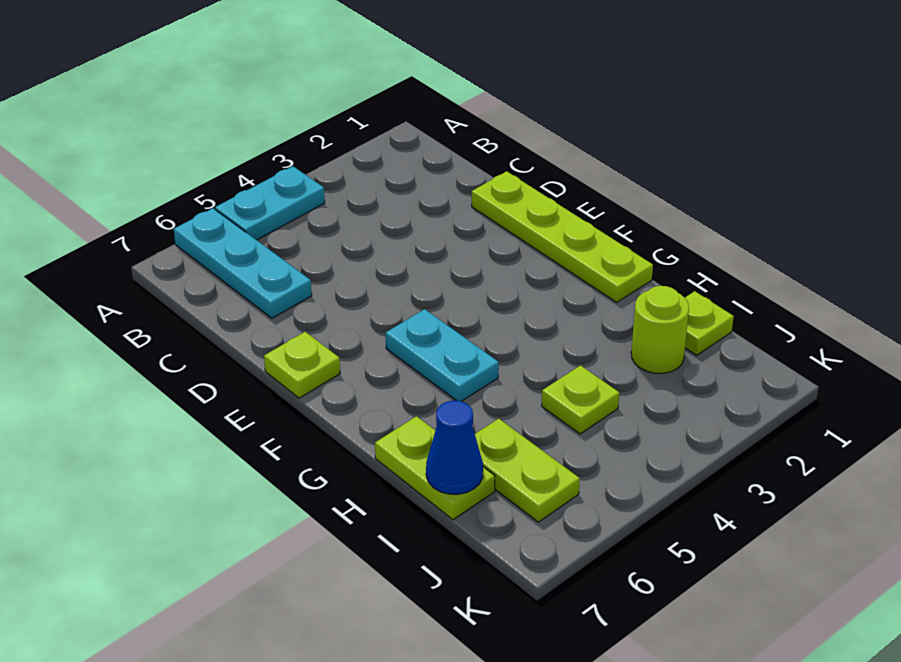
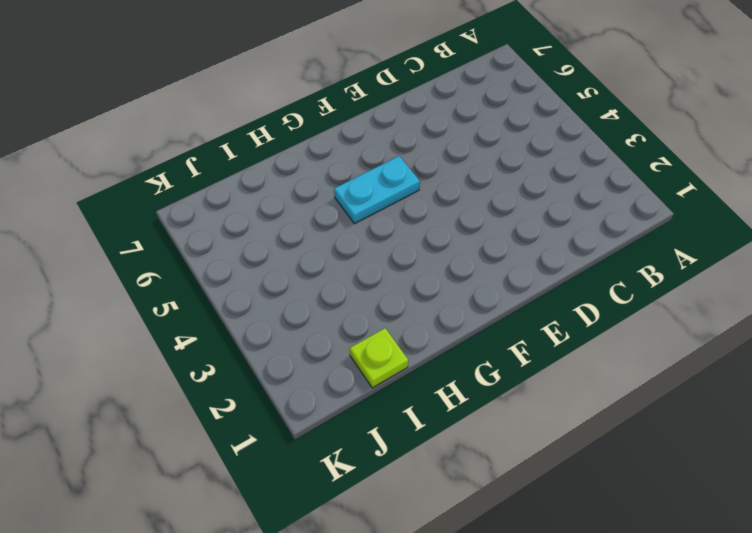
none -> cyan plate A4:A5 level 1
none -> cyan plate A6:C6 level 1

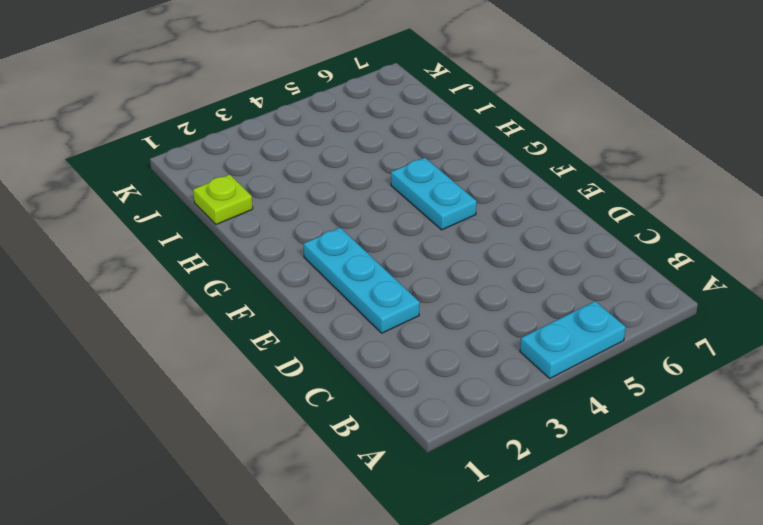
cyan plate D2:F2 level 1 -> cyan plate A6:C6 level 1
none -> lime plate D1:G1 level 1
none -> lime plate E7 level 1

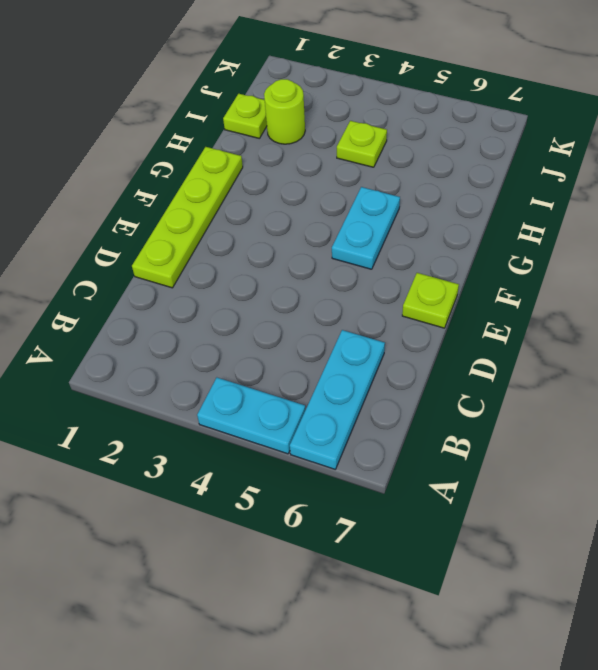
none -> lime plate H7:I7 level 1
none -> lime plate I6:J6 level 1

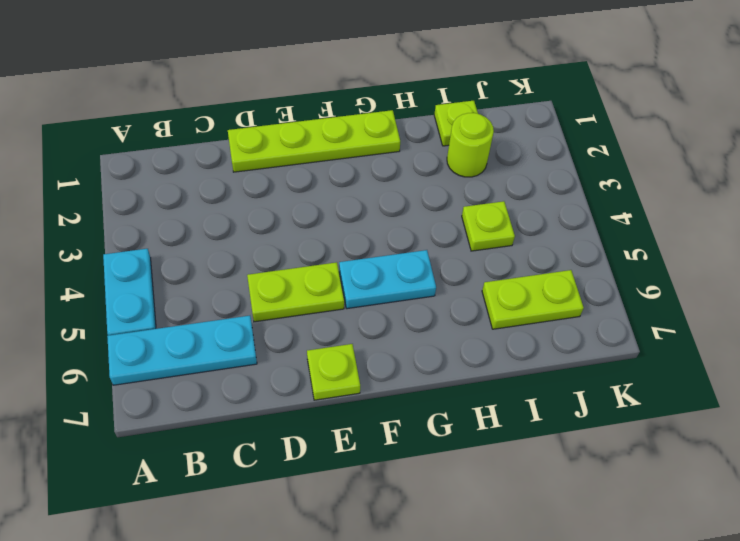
lime plate D5:E5 level 1 -> lime plate H7:I7 level 1
none -> blue cone I7 level 2

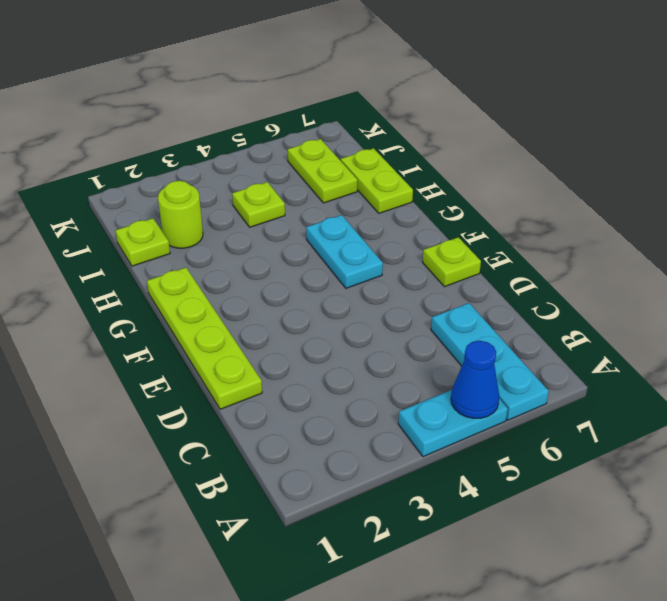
blue cone A5 level 2 -> blue cone I7 level 2

